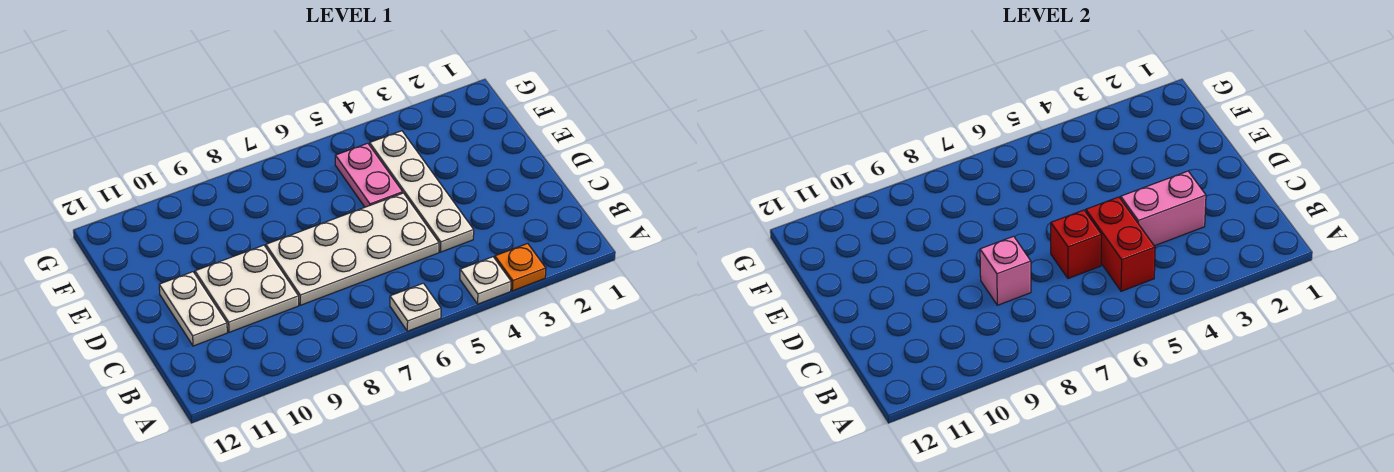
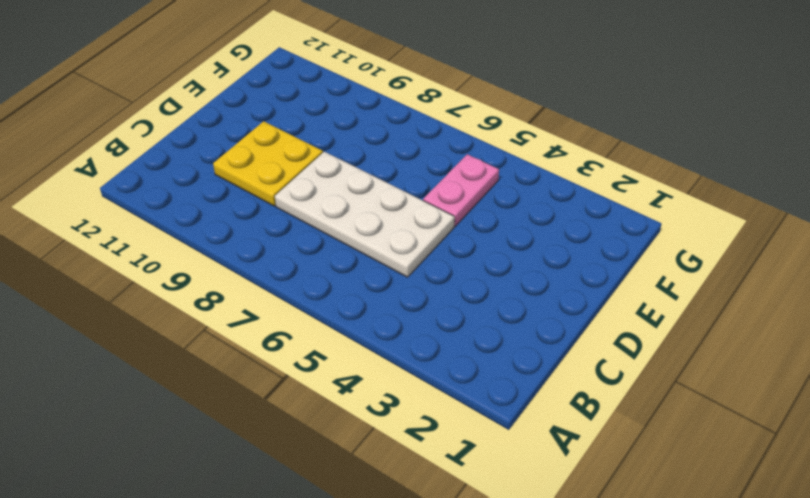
yellow plate C9:D10 level 1 -> white plate C9:D10 level 1
none -> orange plate A3 level 1
none -> white plate A4 level 1
none -> white plate A6 level 1

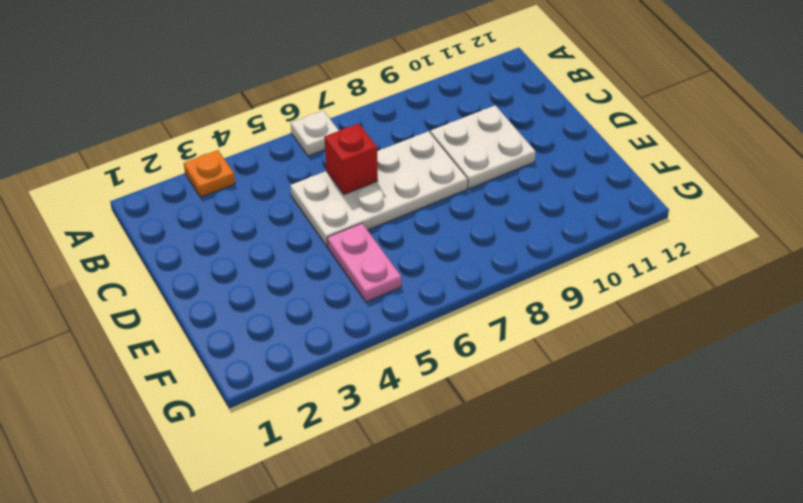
none -> white plate A4 level 1
none -> white plate C4:F4 level 1
none -> white plate C11:D11 level 1

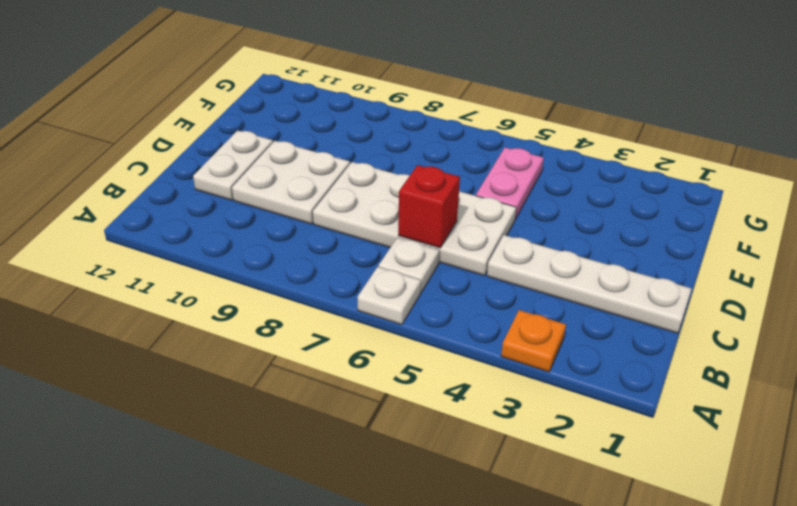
white plate B6 level 1 -> white plate A4 level 1
white plate C1:C4 level 1 -> white plate C4:F4 level 1
none -> red brick B5:C5 level 2
none -> pink brick C3:C4 level 2
none -> pink brick C8 level 2

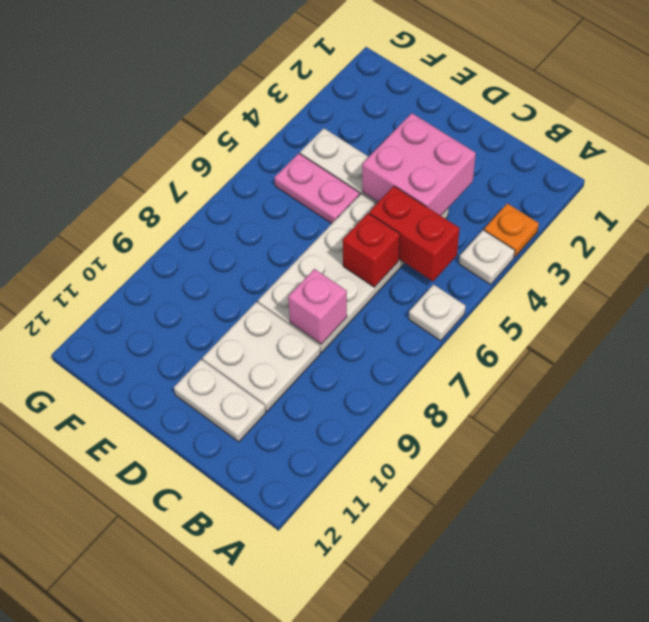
pink brick C3:D4 level 2 -> pink brick C3:C4 level 2

